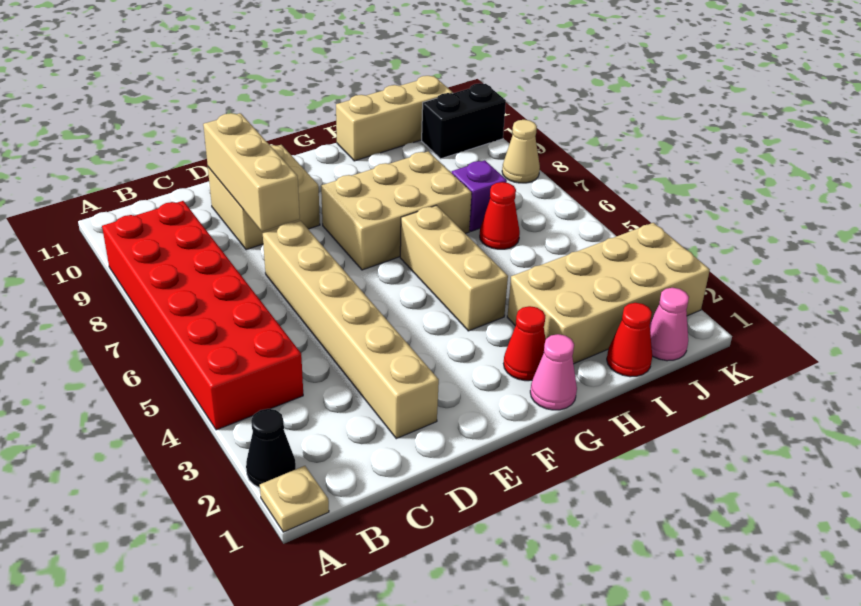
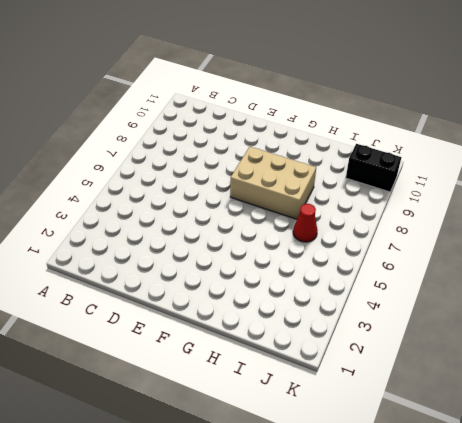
none -> tan plate A1 level 1
none -> black cone A2 level 1
none -> red brick A4:B9 level 1

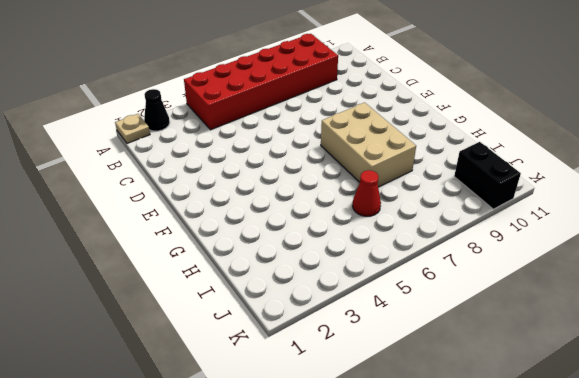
none -> tan brick D2:D7 level 1
none -> tan brick D9:E10 level 1
none -> pink cone G1 level 1

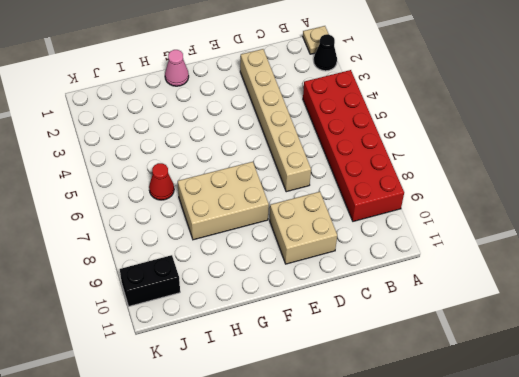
none -> red cone G2 level 1
none -> tan brick G4:G6 level 1
none -> tan brick H2:K3 level 1

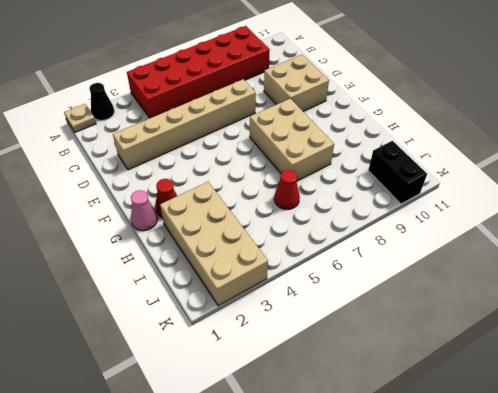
none -> tan brick G4:G6 level 1
none -> tan brick H11:J11 level 1
none -> red cone I1 level 1

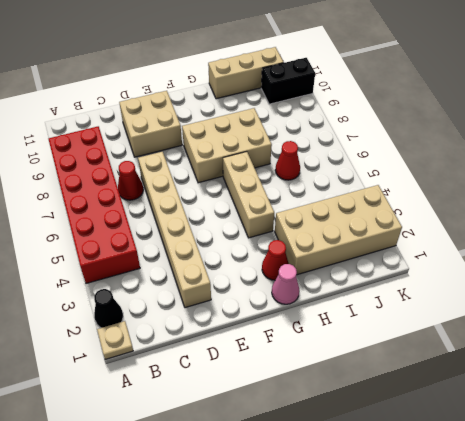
red cone C7 level 1 -> red cone I1 level 1
none -> purple brick I7 level 1
none -> pink cone J1 level 1
none -> tan cone K8 level 1

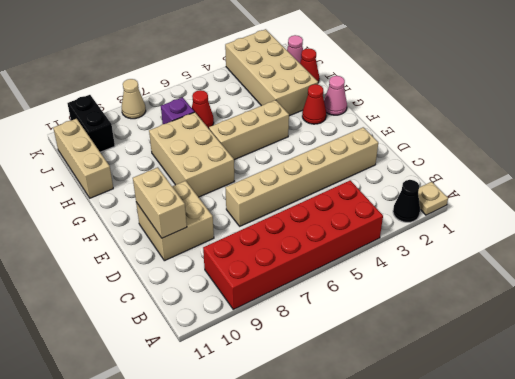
tan brick D10:E10 level 2 -> tan brick D8:D10 level 2

